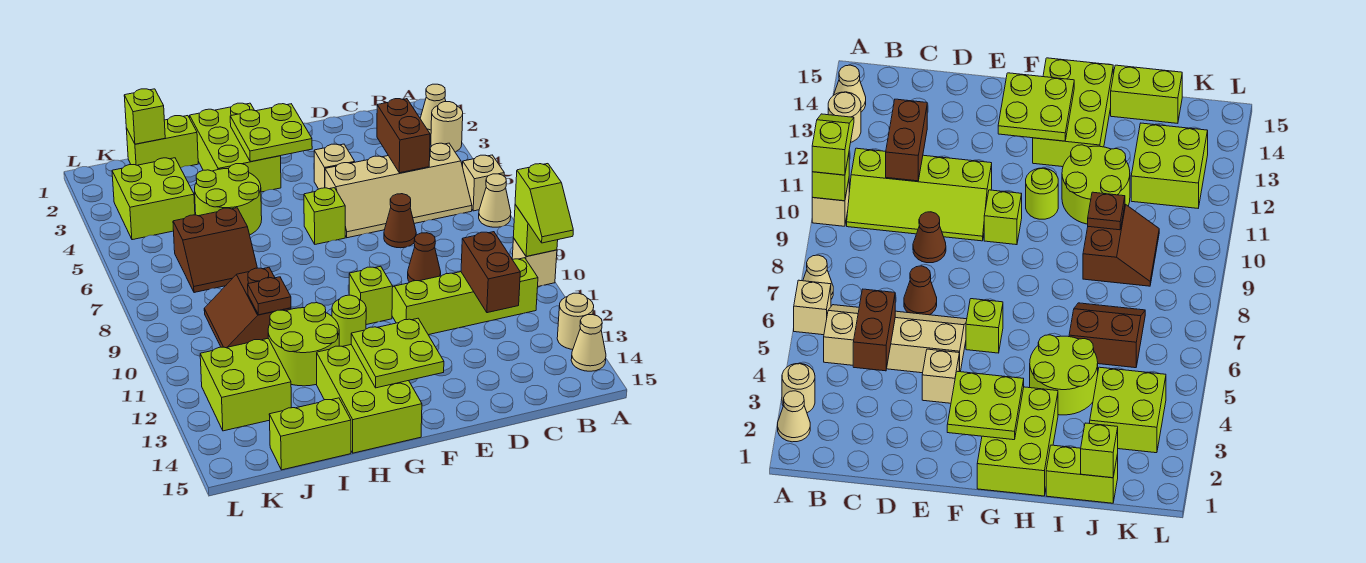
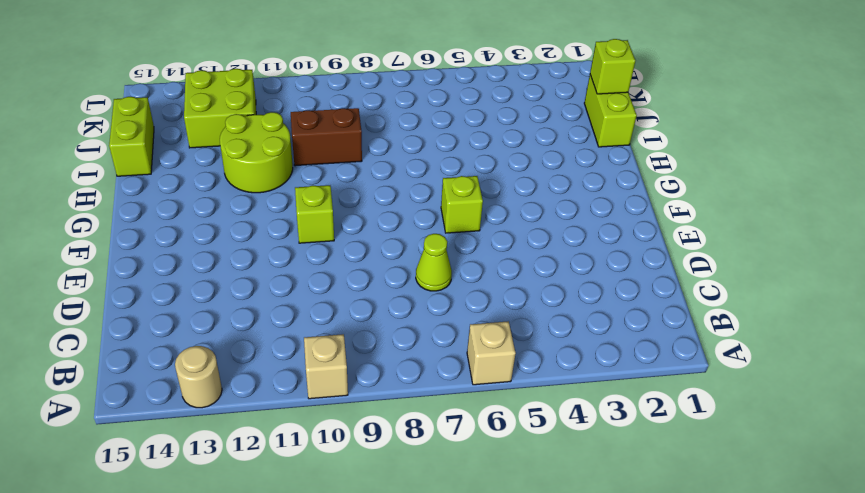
lime cone D7 level 1 -> brown cone D7 level 1
none -> tan cone A2 level 1
none -> tan round brick A3 level 1
none -> tan cone A7 level 1
none -> tan cone A14 level 1

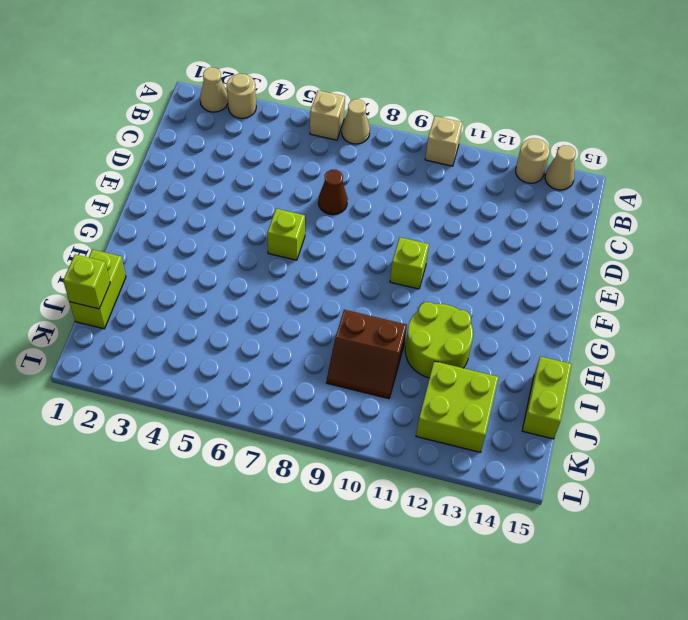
none -> tan slope B5:E6 level 1 top 5
none -> lime slope B10:E11 level 1 top 11
none -> brown cone D9 level 1
none -> tan brick E4 level 1

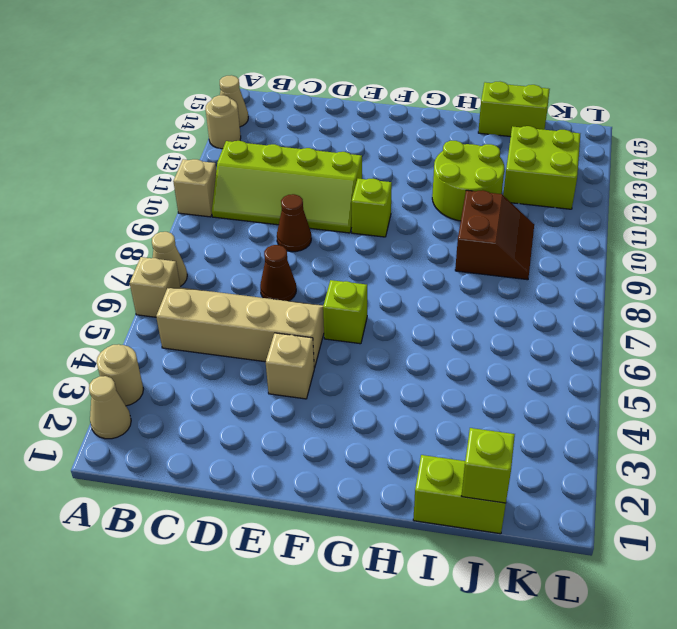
none -> lime brick G1:H3 level 1
none -> lime round brick G11 level 1
none -> lime brick G13:H15 level 1
none -> lime round brick H4:I5 level 1

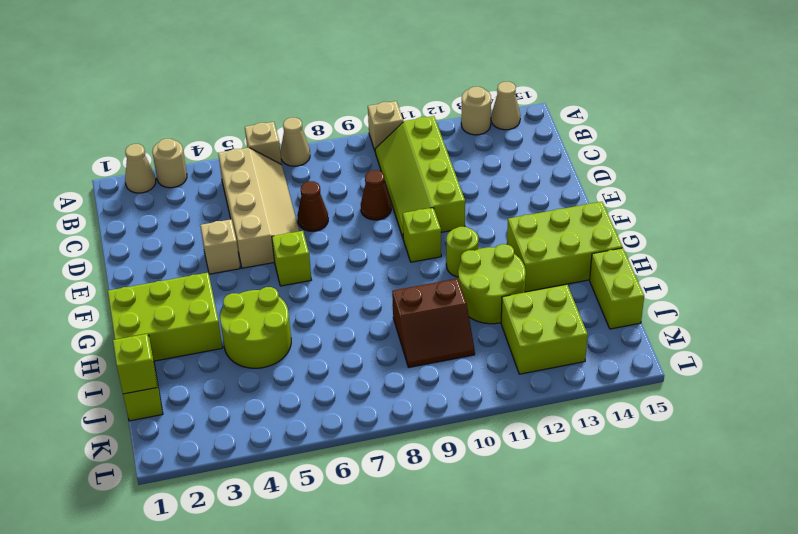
none -> brown slope I6:J7 level 1 top 6
none -> lime brick J3:K4 level 1
none -> lime brick A10 level 2
none -> brown brick C4:C5 level 2

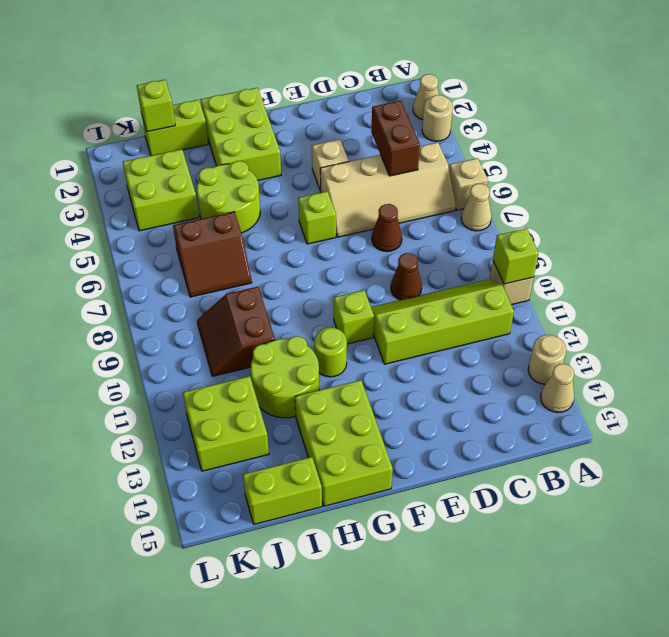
none -> brown brick C11:C12 level 2
none -> lime plate F2:G3 level 2
none -> lime plate F13:G14 level 2
none -> brown plate I10 level 2

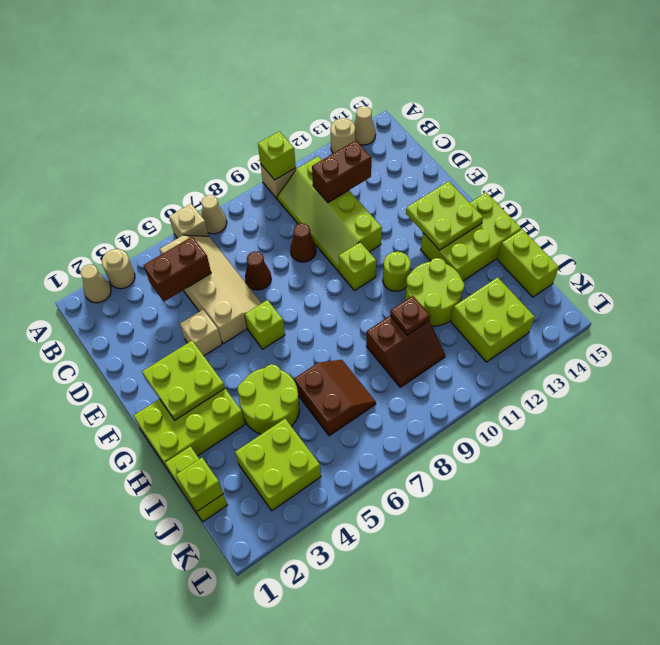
none -> lime slope A10:A11 level 3 top 10

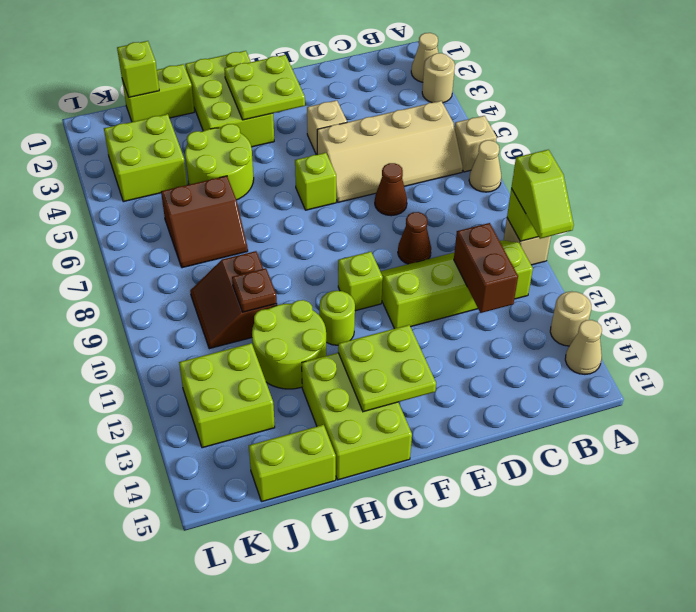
none -> brown brick C4:C5 level 2

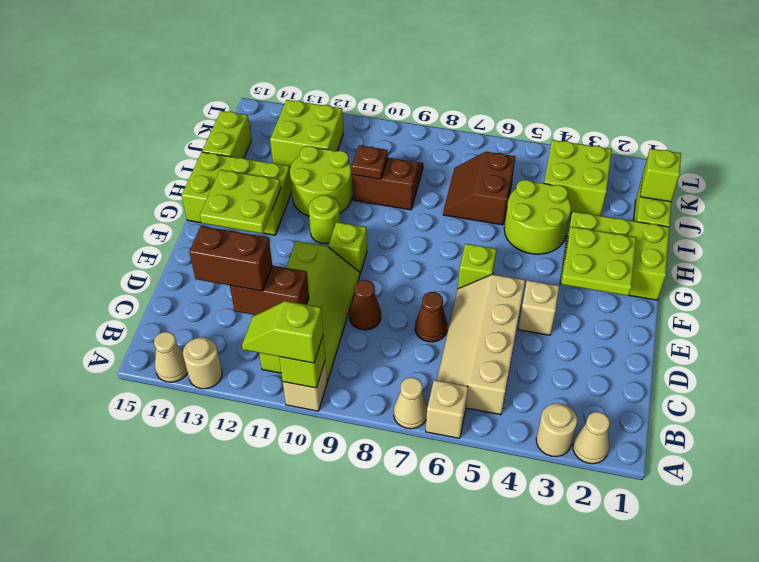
brown brick C12:C13 level 3 -> brown brick C4:C5 level 2

